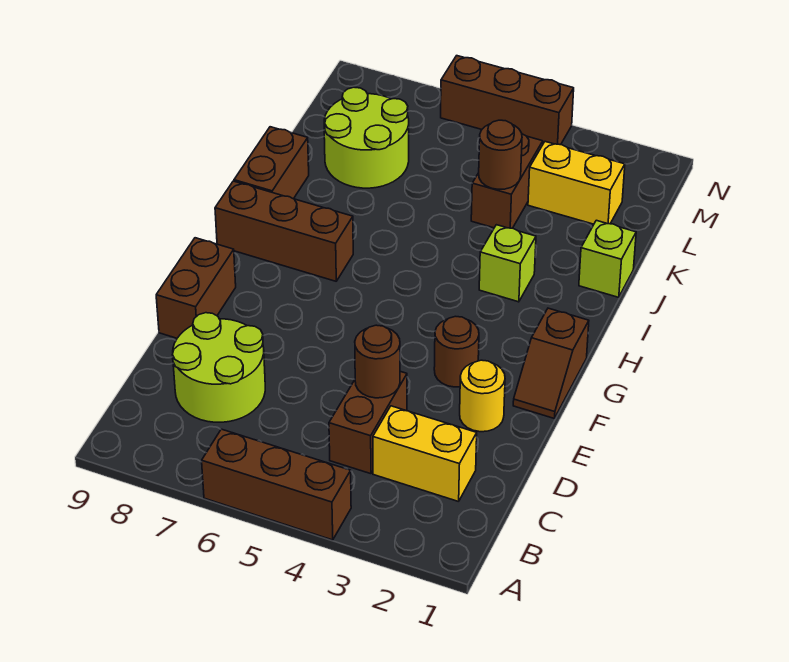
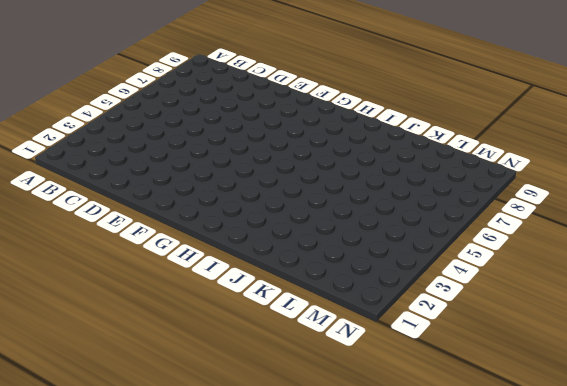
none -> brown brick A4:A6 level 1
none -> yellow brick C2:C3 level 1
none -> brown brick C4:D4 level 1

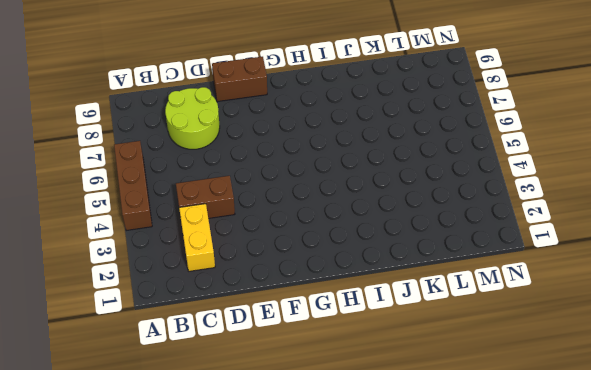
none -> yellow round brick E2 level 1
none -> brown slope F1:G1 level 1 top G
none -> brown round brick F3 level 1

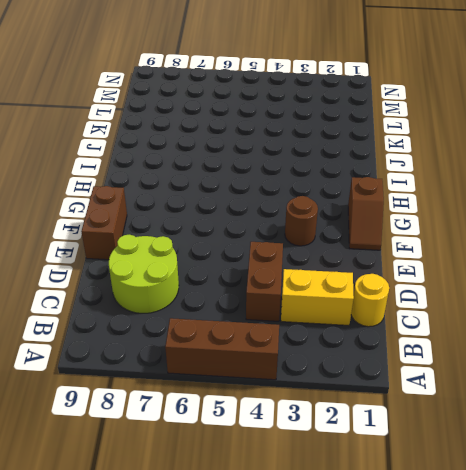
yellow round brick C1 level 1 -> yellow round brick E2 level 1
none -> brown brick H7:H9 level 1
none -> lime brick I3 level 1
none -> brown brick I9:J9 level 1

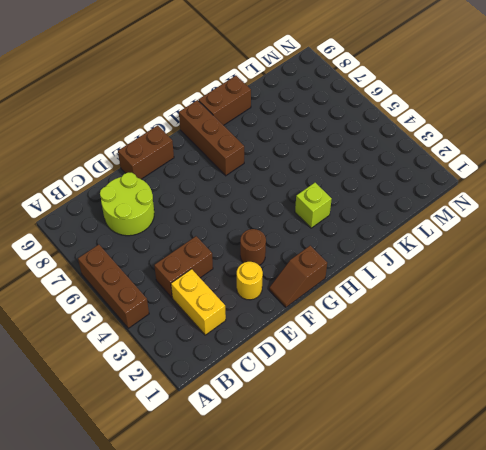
none -> lime brick J1 level 1
none -> brown brick K4:L4 level 1
none -> lime round brick K7:L8 level 1

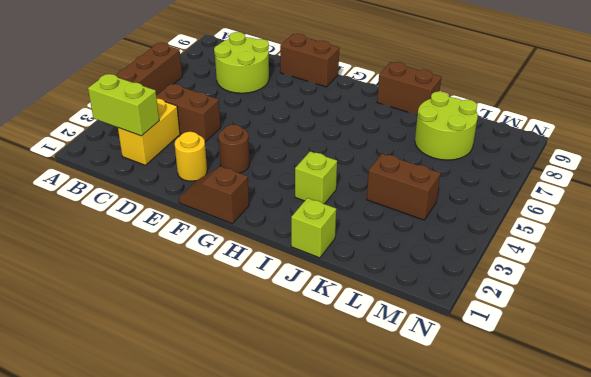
lime brick B2:C2 level 2 -> none
none -> brown brick H7:H9 level 1
none -> yellow brick L2:L3 level 1
none -> brown brick N4:N6 level 1

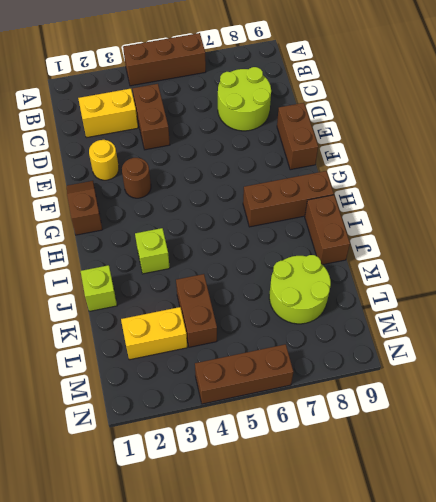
none -> brown round brick D4 level 2
none -> brown round brick K4 level 2

